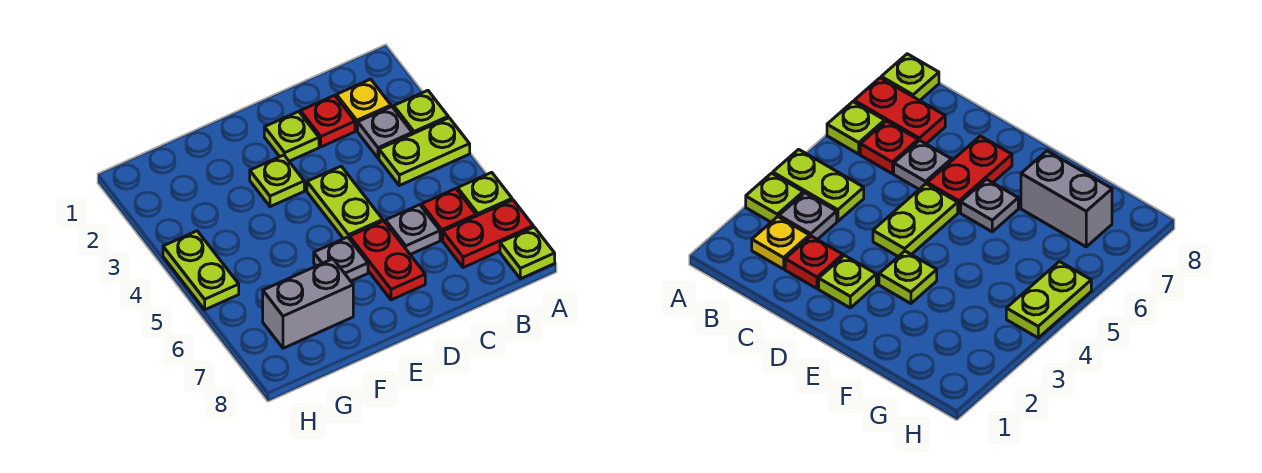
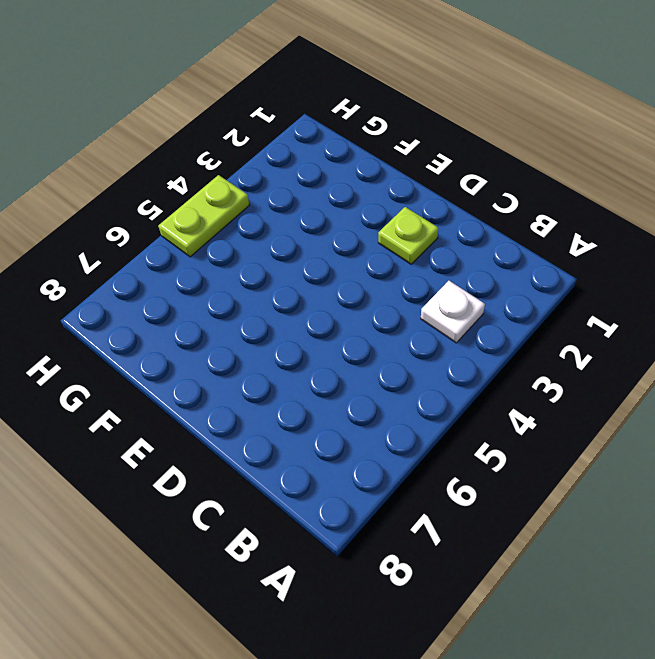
white plate B3 level 1 -> grey plate B3 level 1
none -> lime plate A3 level 1
none -> lime plate A4:B4 level 1
none -> lime plate A6 level 1

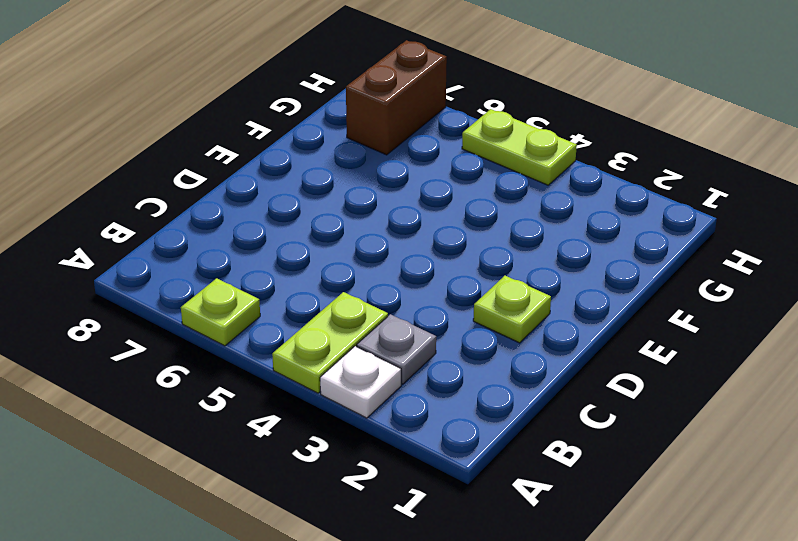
white plate A3 level 1 -> lime plate A3 level 1
brown brick G7:H7 level 1 -> grey brick F7:G7 level 1
none -> red plate A7:B7 level 1
none -> lime plate A8 level 1
none -> yellow plate B2 level 1

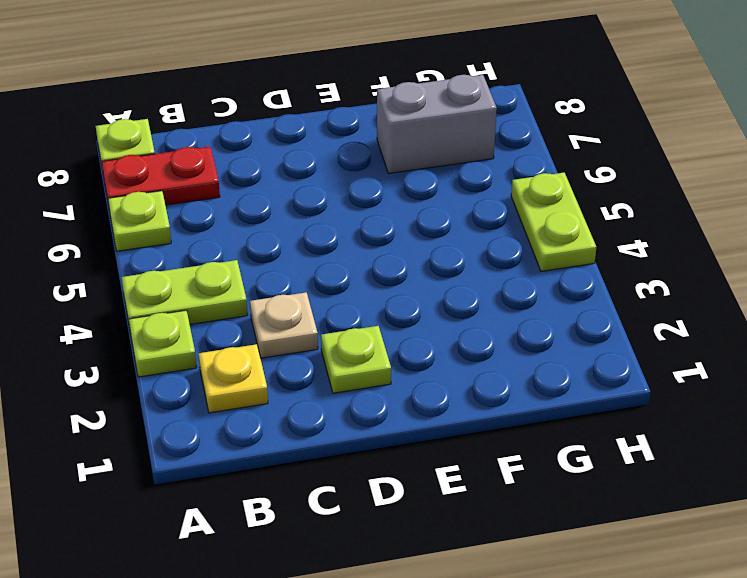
tan plate C3 level 1 -> none
none -> grey plate B3 level 1
none -> red plate B6 level 1
none -> red plate C2 level 1

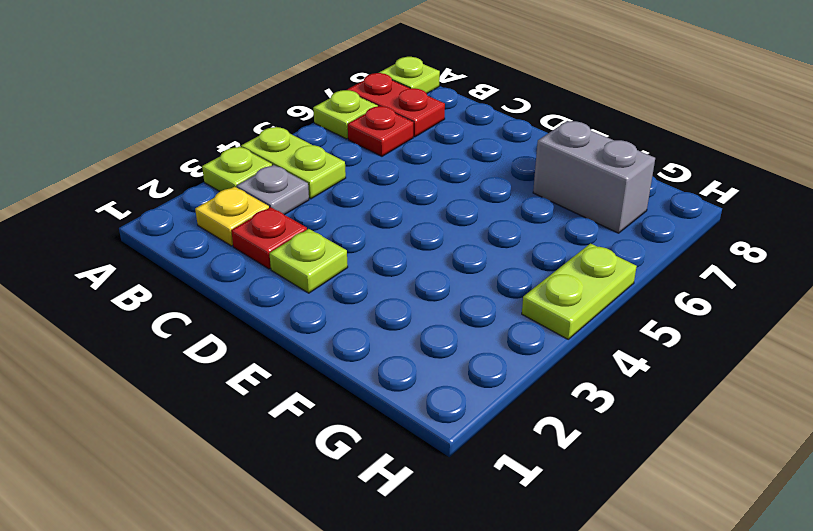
none -> grey plate C6 level 1
none -> lime plate D4:D5 level 1
none -> red plate D6:D7 level 1

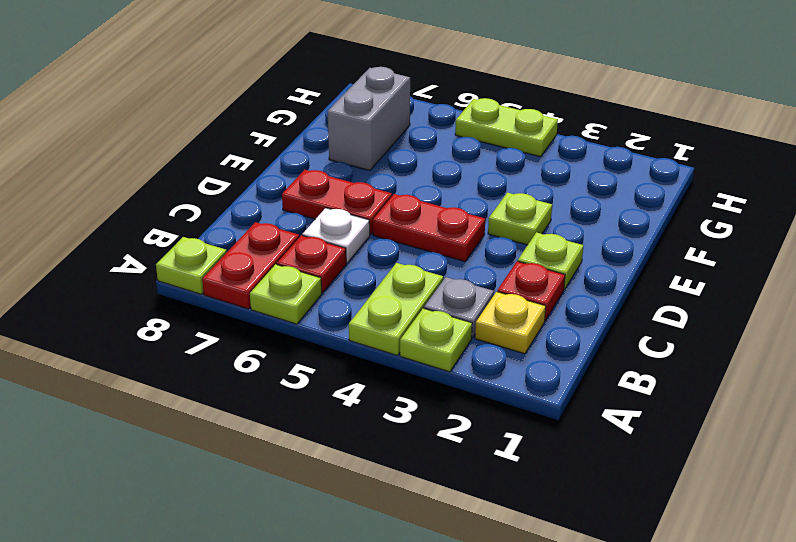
white plate C6 level 1 -> grey plate C6 level 1
red plate D4:D5 level 1 -> lime plate D4:D5 level 1
none -> grey plate E6 level 1

